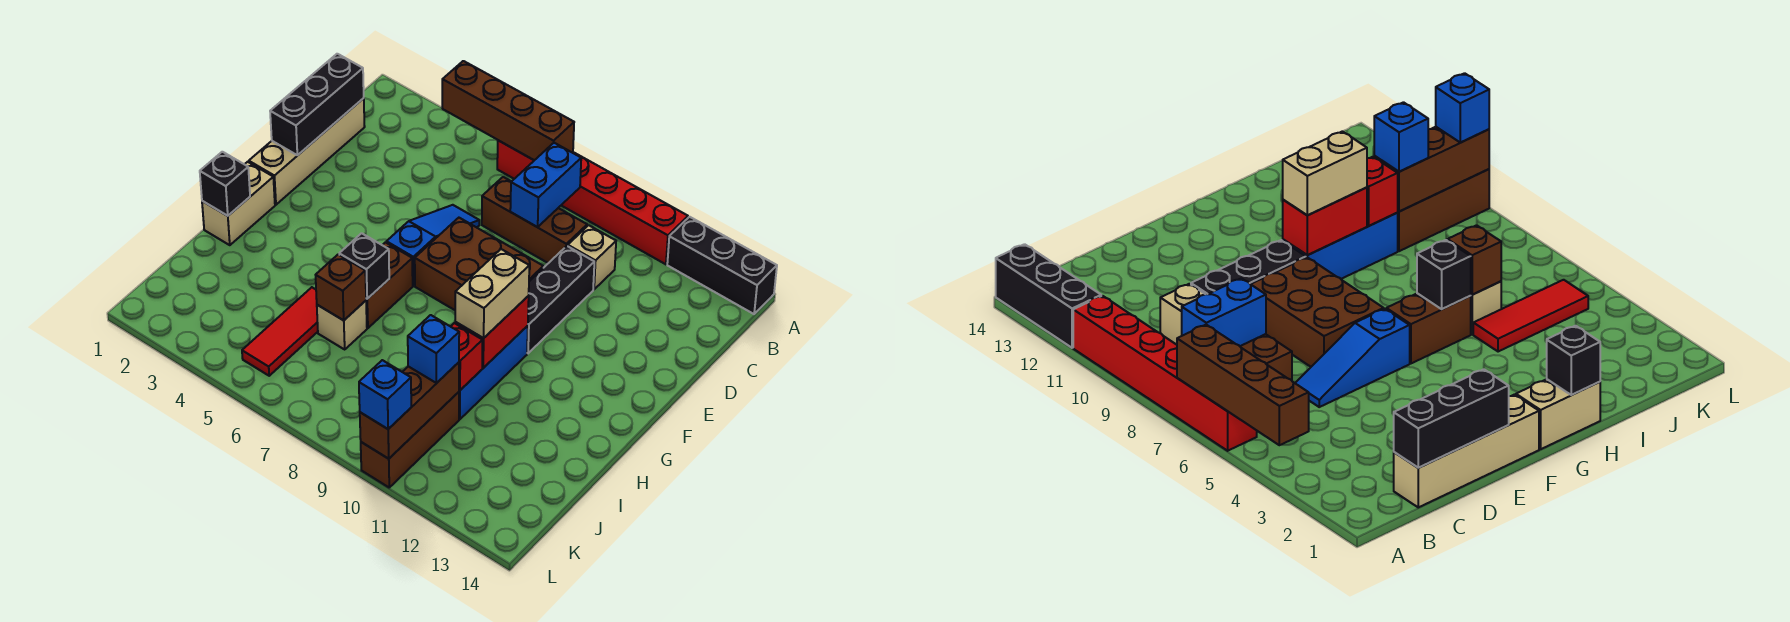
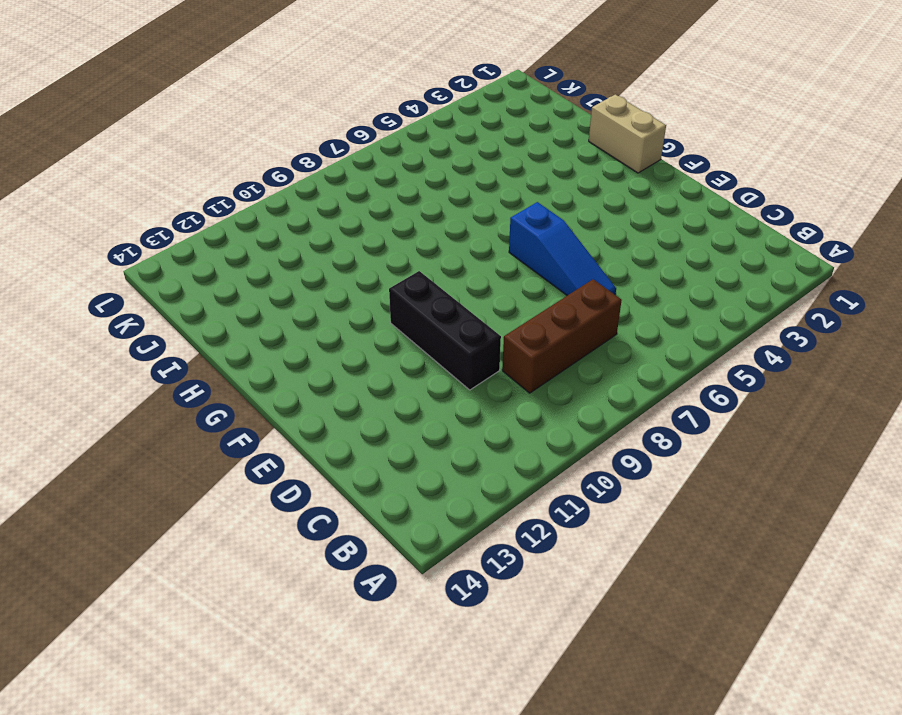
none -> red brick A6:A11 level 1
none -> black brick A12:A14 level 1
none -> tan brick C1:F1 level 1

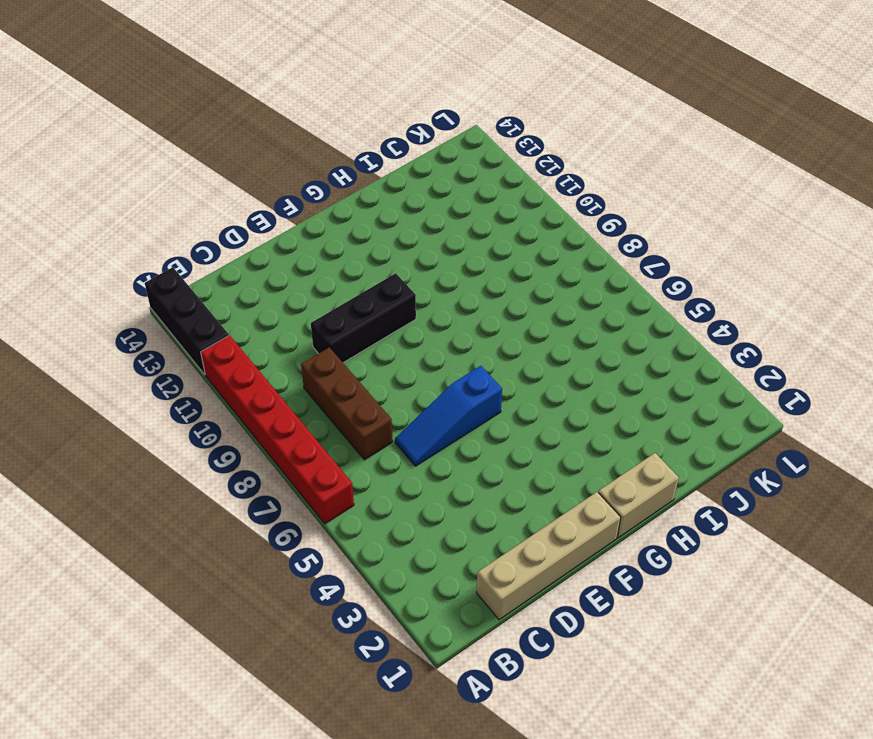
none -> tan brick C10 level 1
none -> brown brick E7:F9 level 1
none -> brown brick G6:H6 level 1

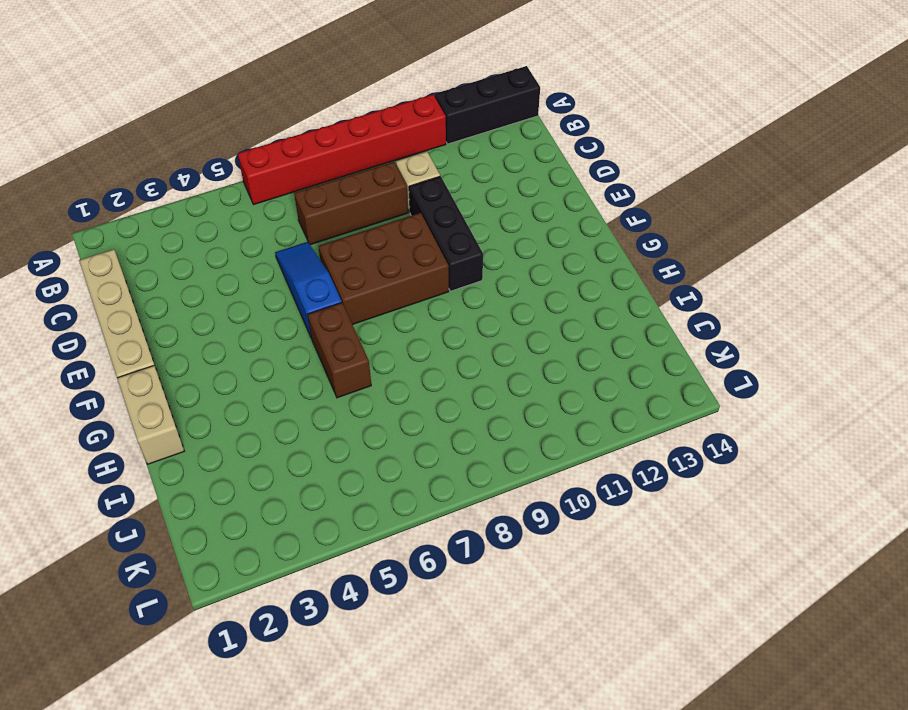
none -> blue brick G10:I10 level 1
none -> red tile I5:K5 level 1
none -> tan brick I6 level 1

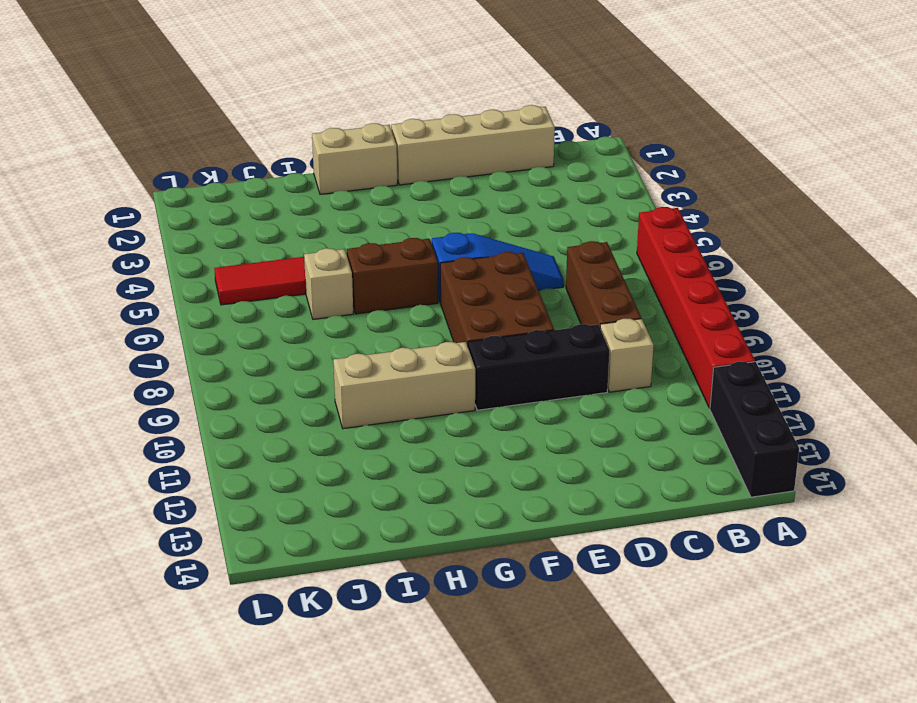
tan brick G10:I10 level 1 -> blue brick G10:I10 level 1
none -> brown brick J10:L10 level 1
none -> brown brick A4:A7 level 2
none -> blue brick B8:C8 level 2

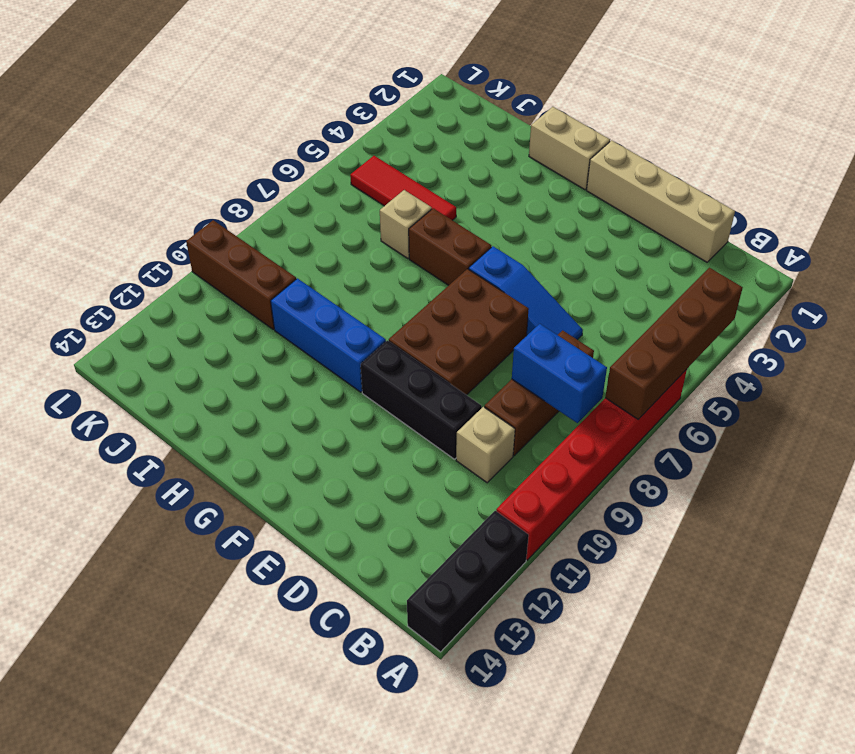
none -> black brick C1:E1 level 2
none -> red brick G10:H10 level 2
none -> black brick H1 level 2

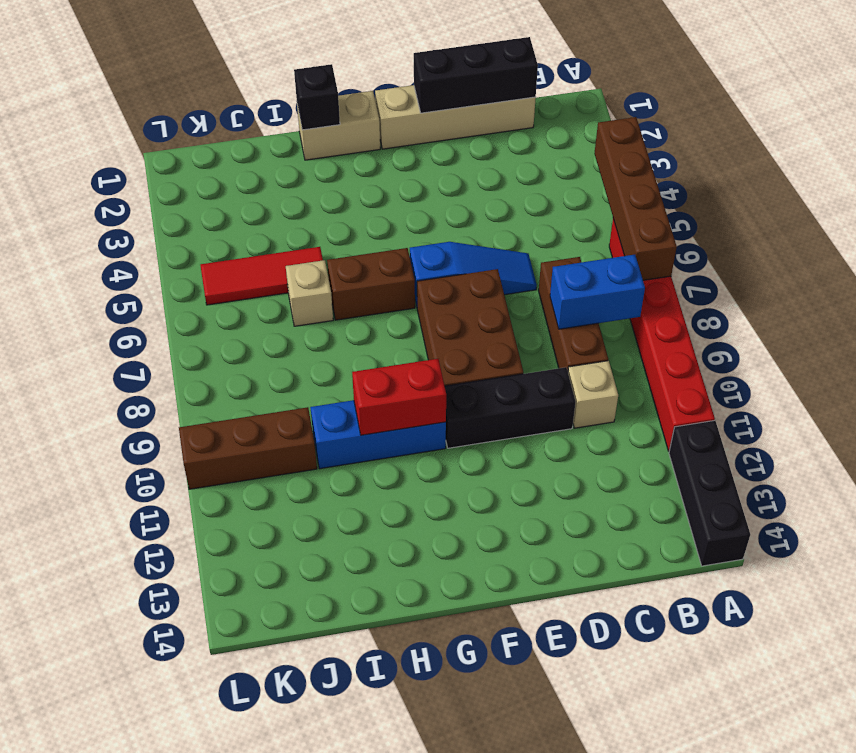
none -> black brick H6 level 2
none -> brown brick I6 level 2
none -> red brick I10 level 2

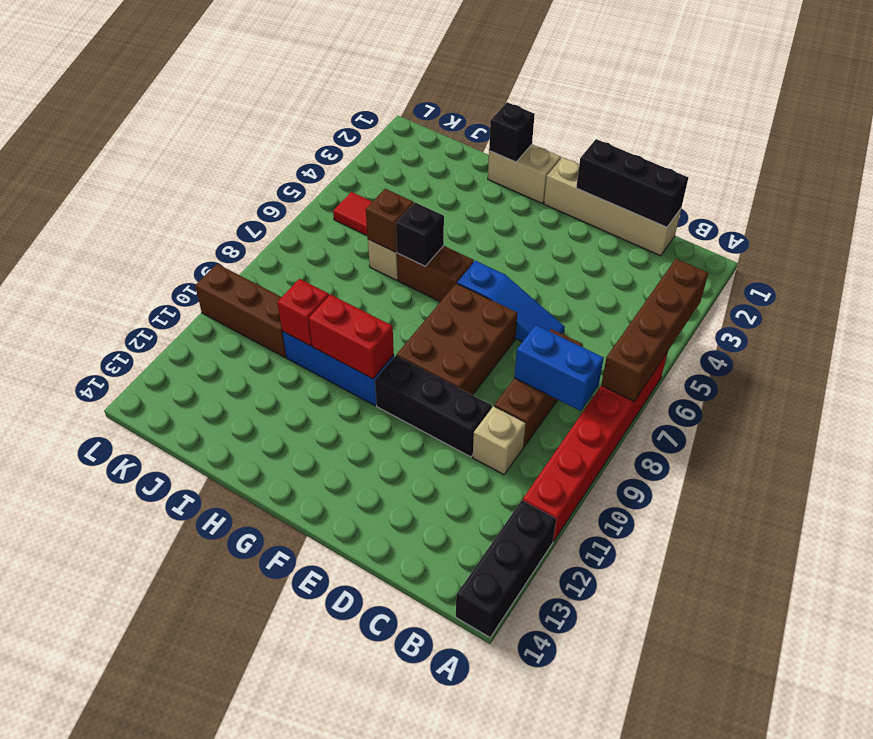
none -> brown brick J10:L10 level 2
none -> tan brick G10:H10 level 3
none -> blue brick J10 level 3

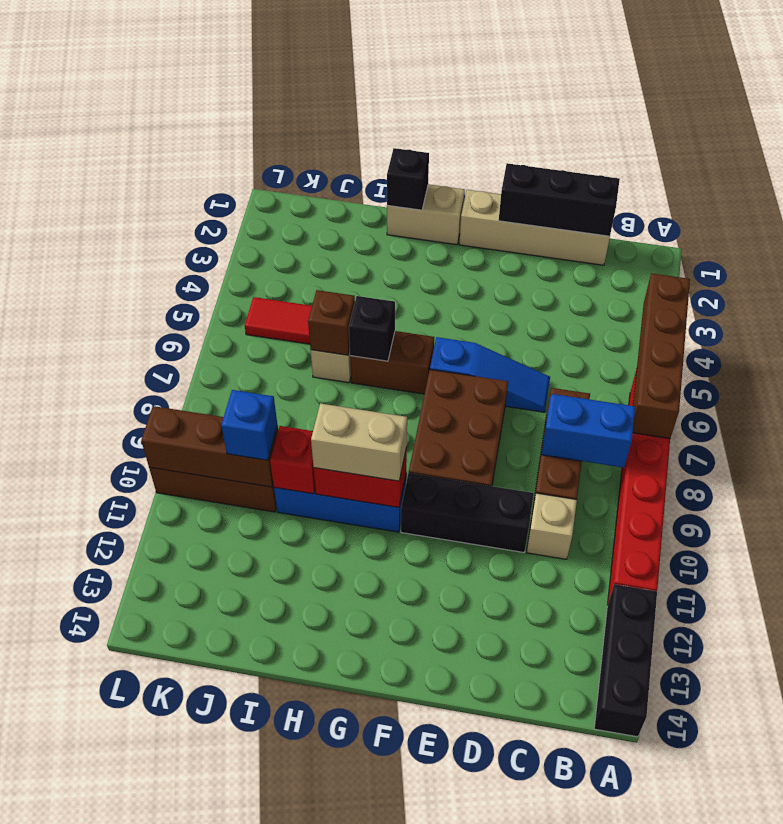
none -> blue brick L10 level 3

